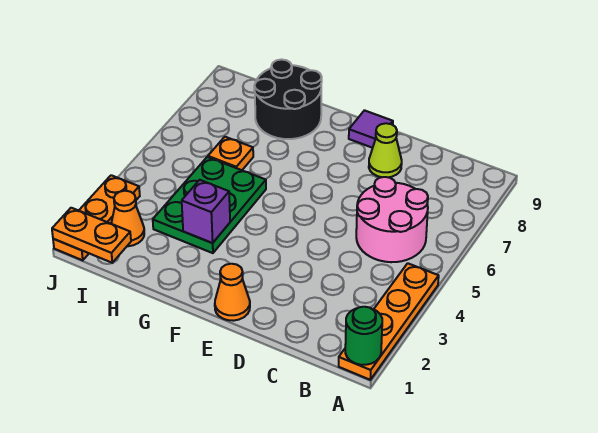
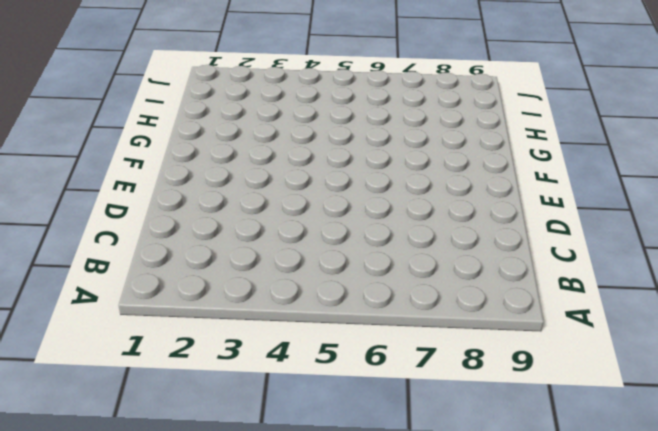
none -> orange plate A1:A4 level 1
none -> pink round brick B5:C6 level 1
none -> lime cone D8 level 1

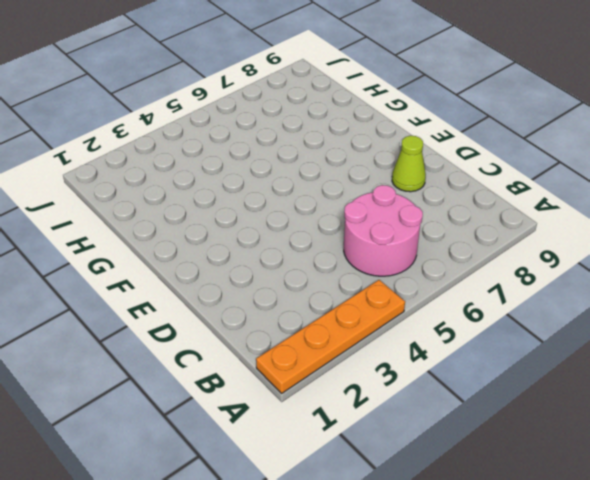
none -> orange cone E1 level 1
none -> purple tile E9 level 1
none -> green plate G3:H5 level 1

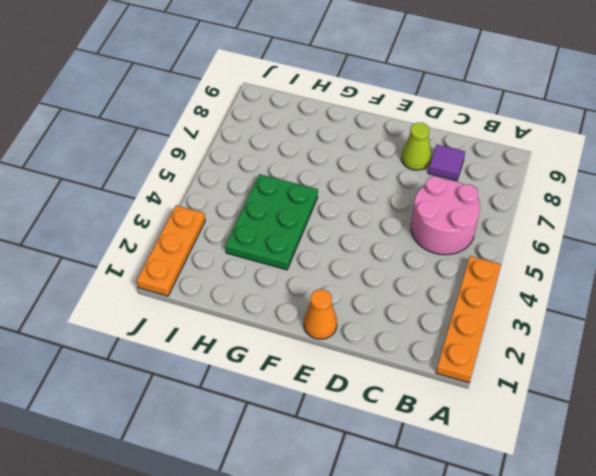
purple tile C8 level 1 -> purple tile E9 level 1
none -> black round brick G8:H9 level 1
none -> orange plate H6 level 1
none -> orange cone I2 level 1

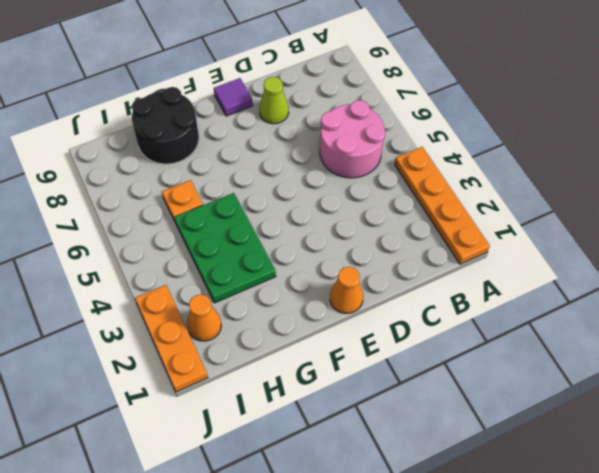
none -> green round brick A1 level 2
none -> purple brick G3 level 2
none -> orange plate I1:J1 level 2

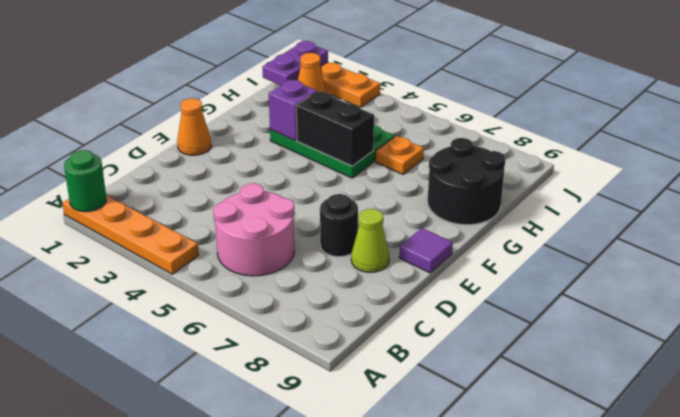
black round brick D7 level 1 -> none
black brick G4:G5 level 2 -> none
purple plate I1:J1 level 2 -> orange plate I1:J1 level 2

